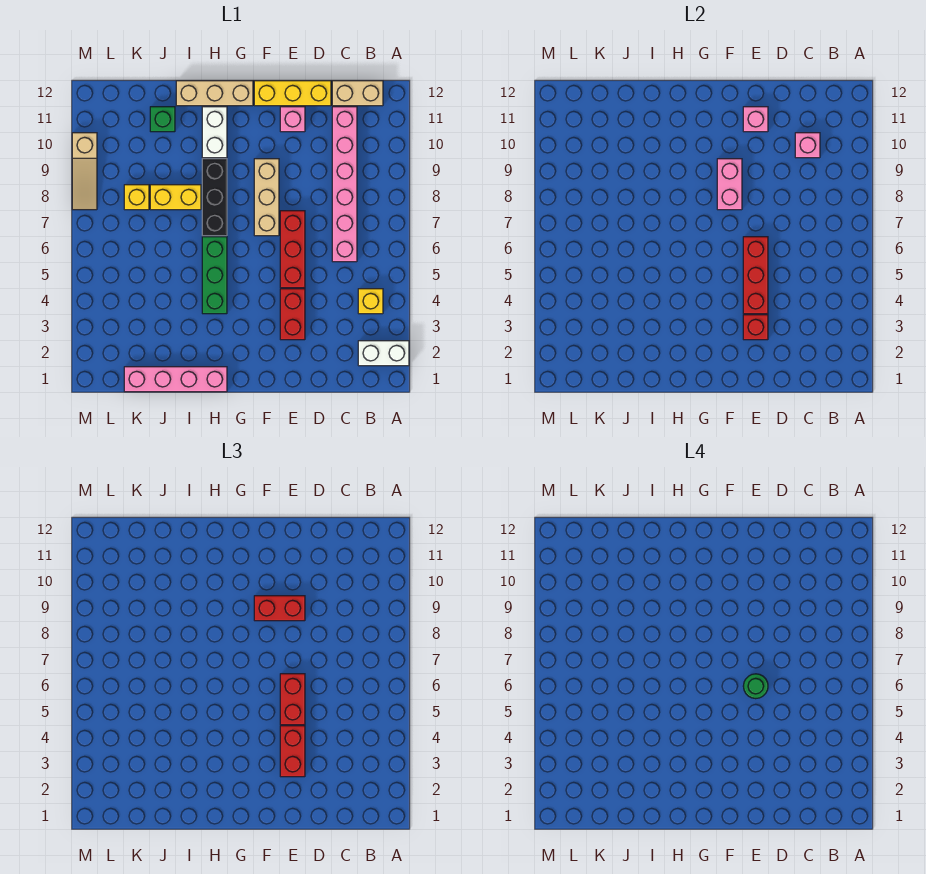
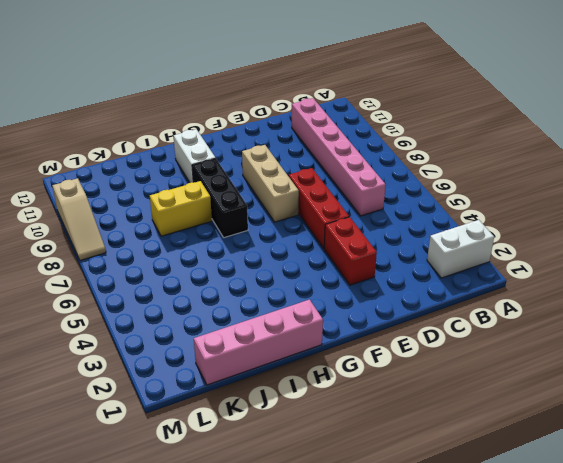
none -> yellow brick B4 level 1
none -> tan brick B12:C12 level 1
none -> yellow brick D12:F12 level 1

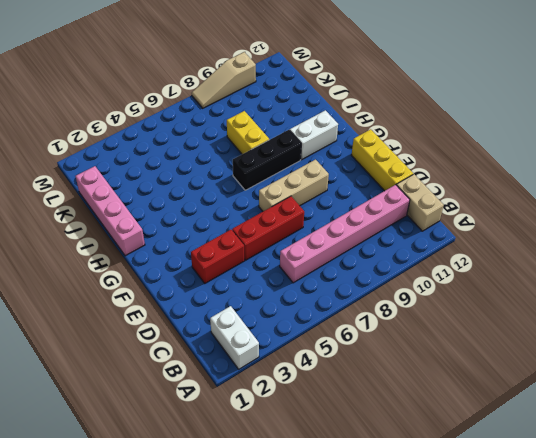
none -> yellow brick B4 level 1
none -> pink brick E11 level 1
none -> tan brick G12:I12 level 1

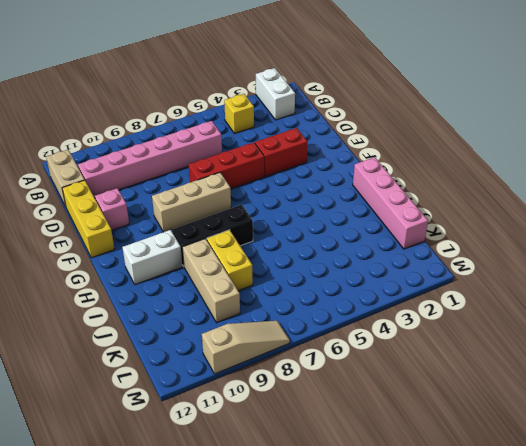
tan brick I9:K9 level 1 -> tan brick G12:I12 level 1
none -> green brick H4:H6 level 1
none -> green brick J11 level 1
none -> yellow brick K8 level 1

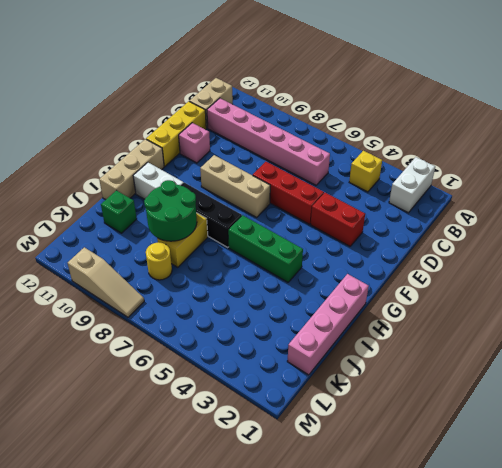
green round brick I8:J9 level 2 -> none
yellow round brick K8 level 1 -> yellow brick K8 level 1
none -> pink brick C10 level 2
none -> red brick E3 level 2
none -> red brick E4:E6 level 2

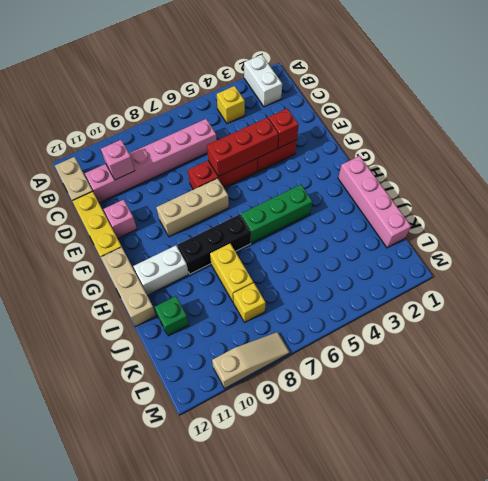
none -> pink brick E11 level 2
none -> pink brick F8:F9 level 2
none -> red brick E3:E4 level 3

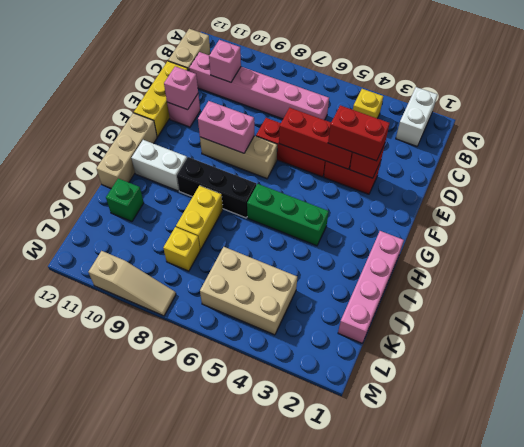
tan brick K4:L6 level 1 -> none
none -> red brick E5:E6 level 3
none -> red brick E9:F9 level 3
none -> green round brick E6 level 4

